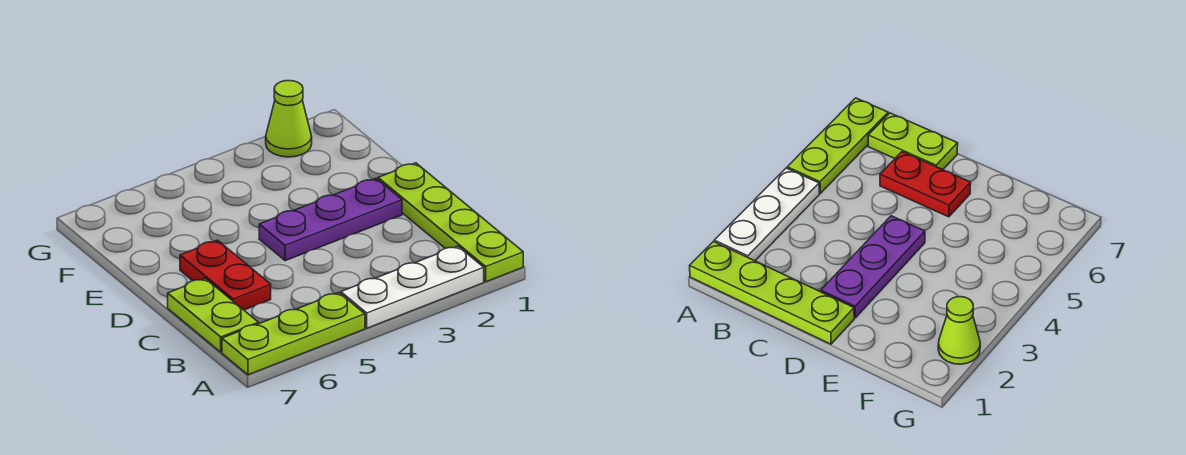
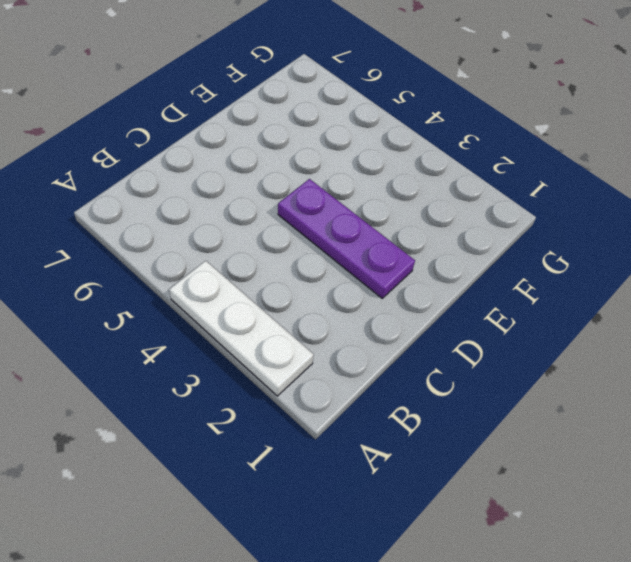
none -> lime plate A1:D1 level 1
none -> lime plate A5:A7 level 1

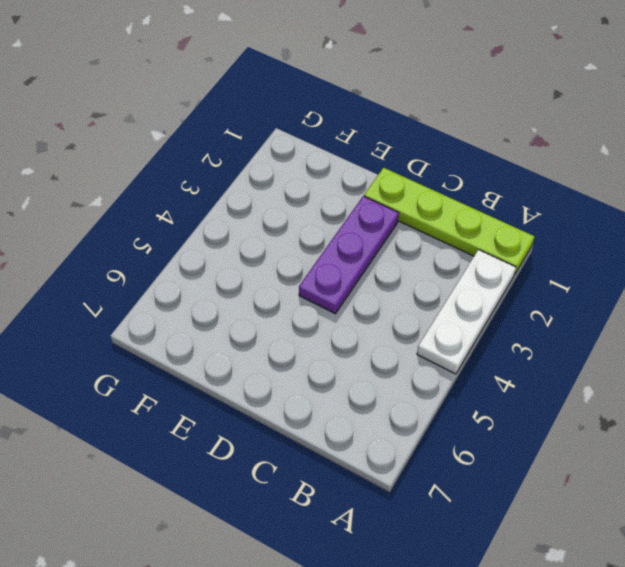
none -> lime plate A5:A7 level 1
none -> lime plate B7:C7 level 1

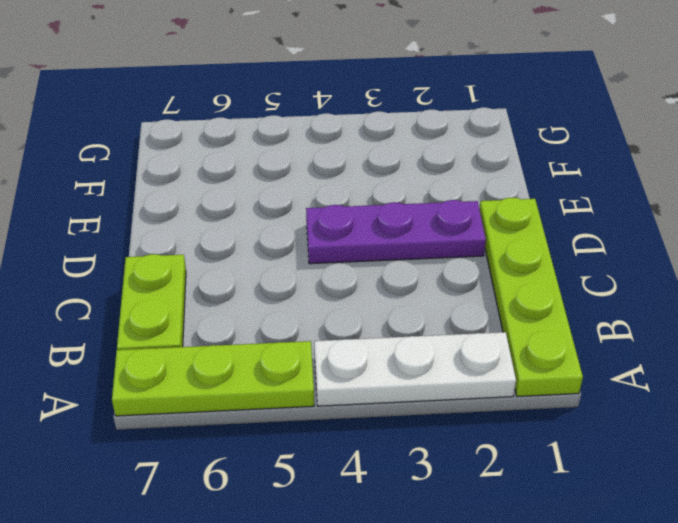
none -> red plate C6:D6 level 1
none -> lime cone G2 level 1

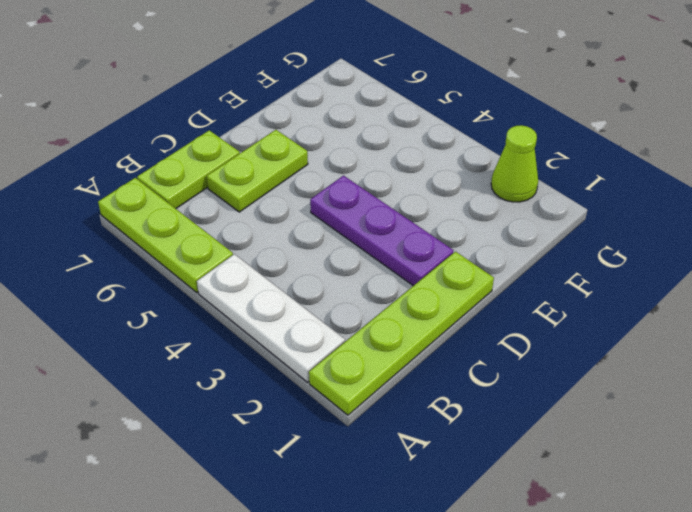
lime plate C6:D6 level 1 -> red plate C6:D6 level 1

